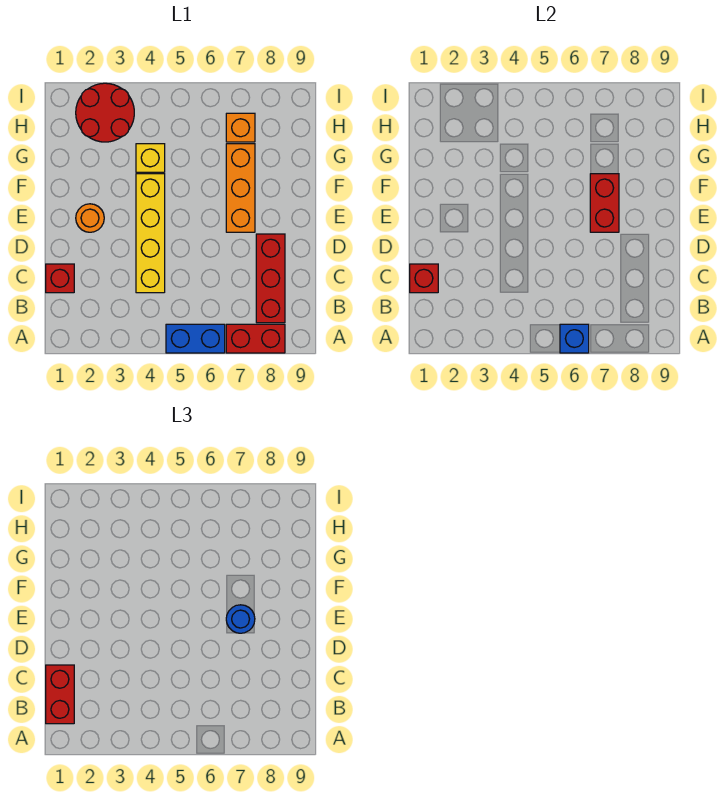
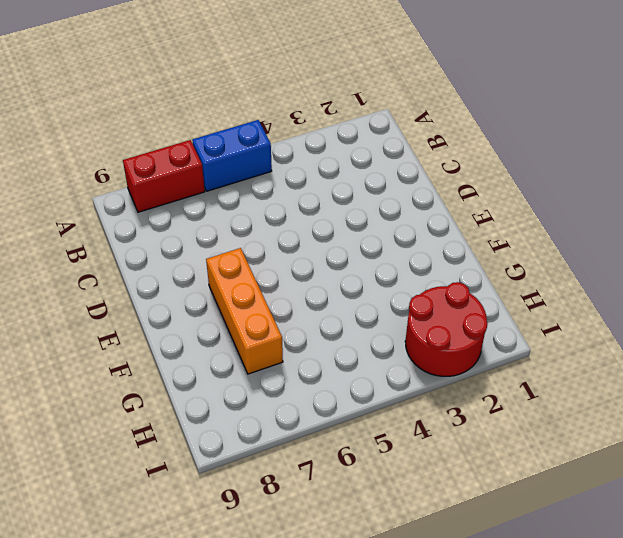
none -> red brick B8:D8 level 1
none -> red brick C1 level 1
none -> yellow brick C4:F4 level 1

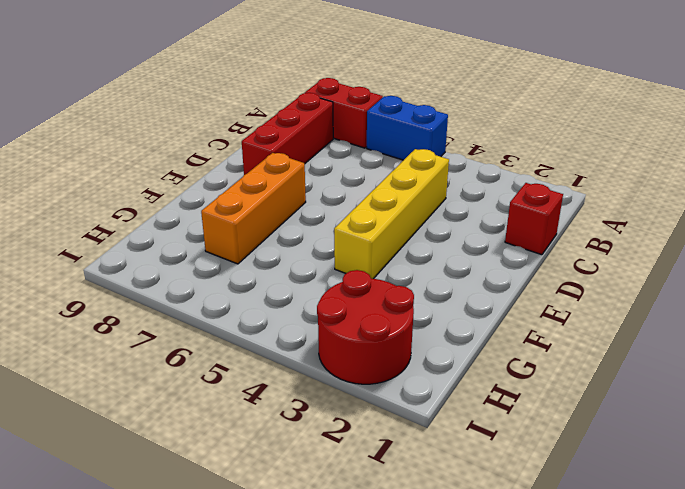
none -> orange round brick E2 level 1
none -> yellow brick G4 level 1
none -> orange brick H7 level 1

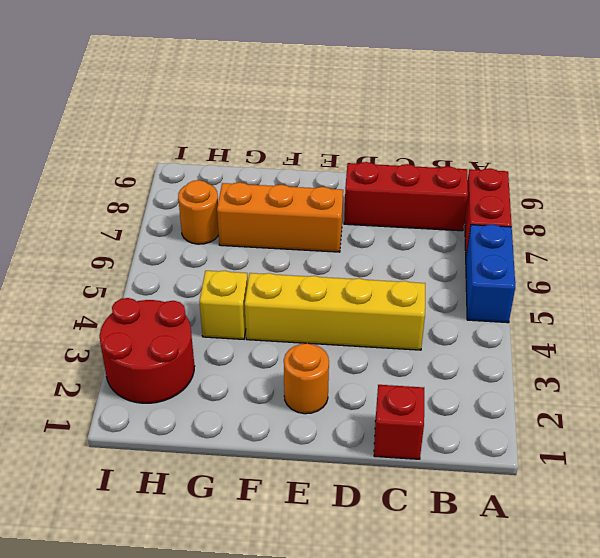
orange round brick H7 level 1 -> orange brick H7 level 1
none -> blue brick A6 level 2
none -> red brick C1 level 2
none -> red brick E7:F7 level 2

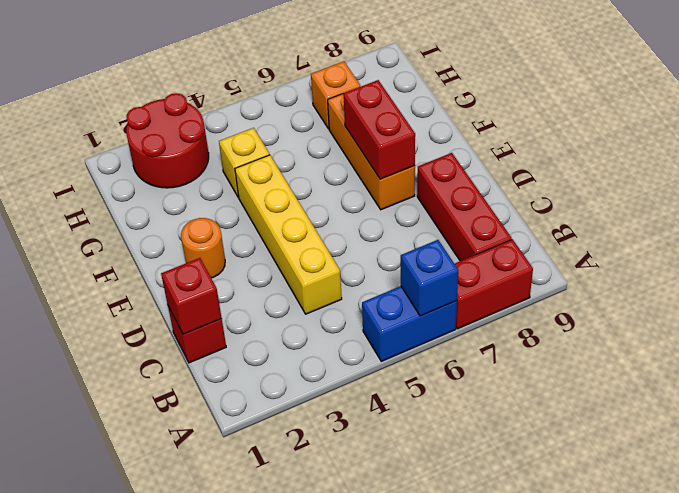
none -> red brick B1:C1 level 3
none -> blue round brick E7 level 3

